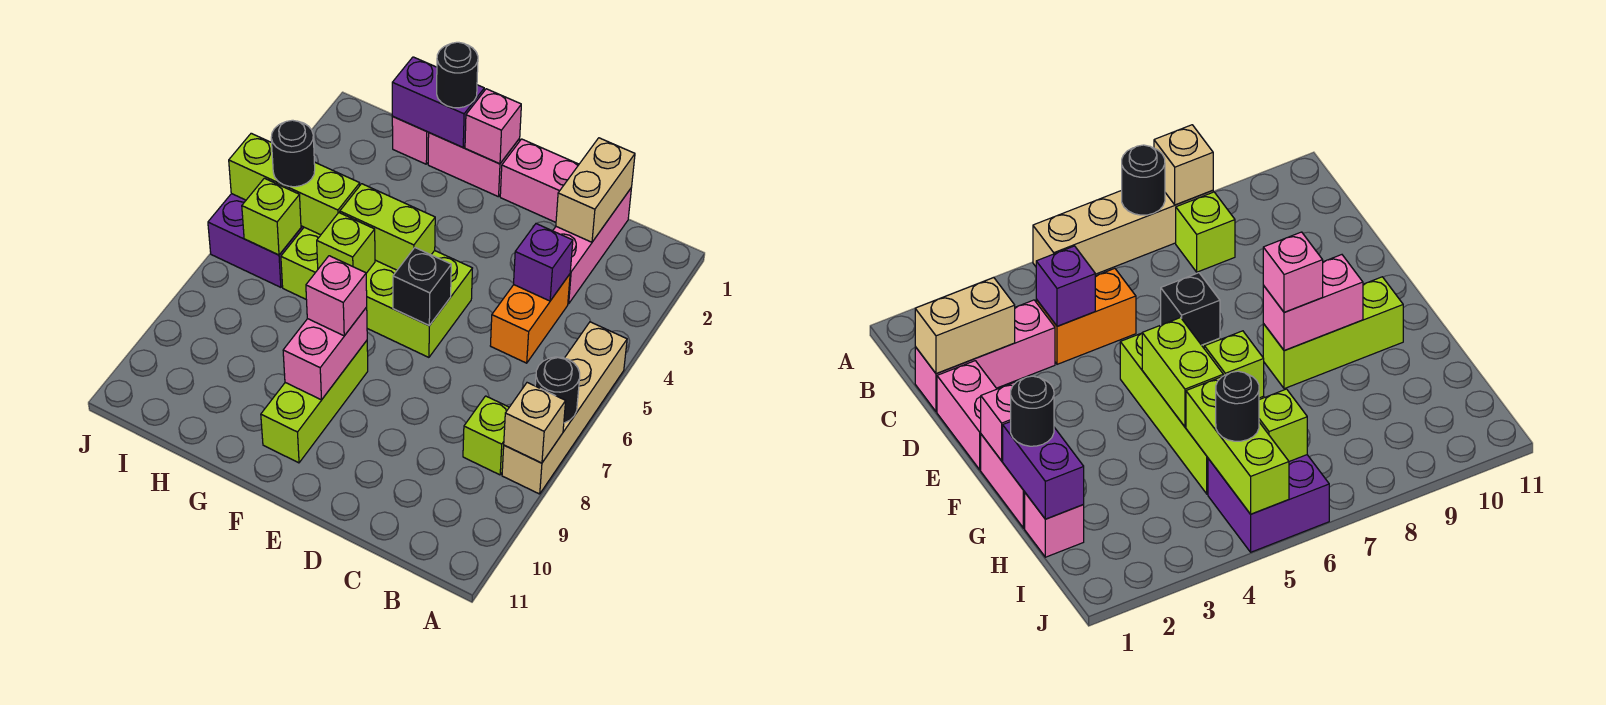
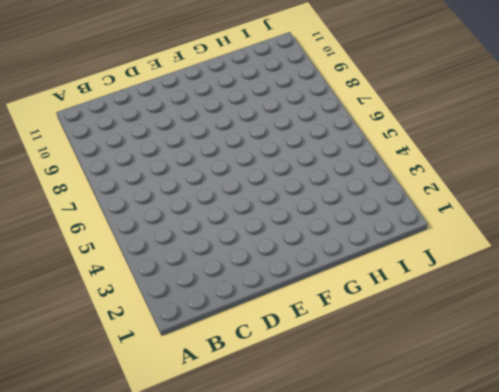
none -> tan brick A5:A8 level 1
none -> lime brick B8 level 1
none -> pink brick C1:C3 level 1

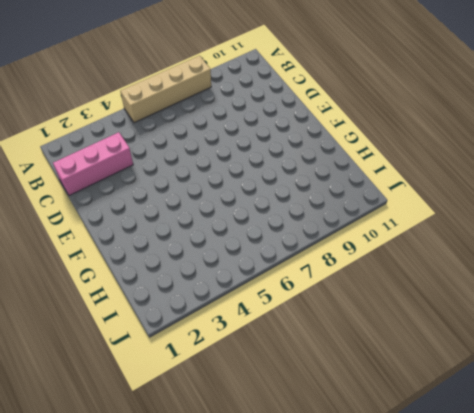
none -> lime brick B8 level 1
none -> orange brick C4:C5 level 1
none -> pink brick D1:E1 level 1

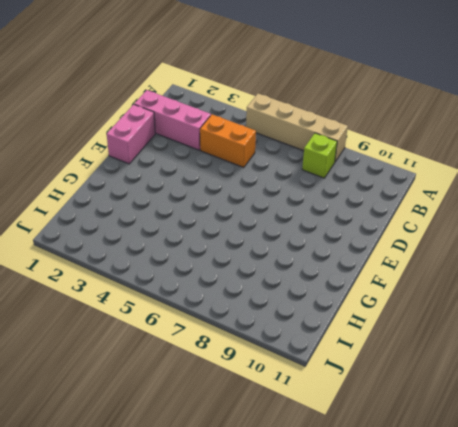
none -> lime brick E5:H6 level 1
none -> pink brick F1:G1 level 1
none -> lime brick F8:F10 level 1

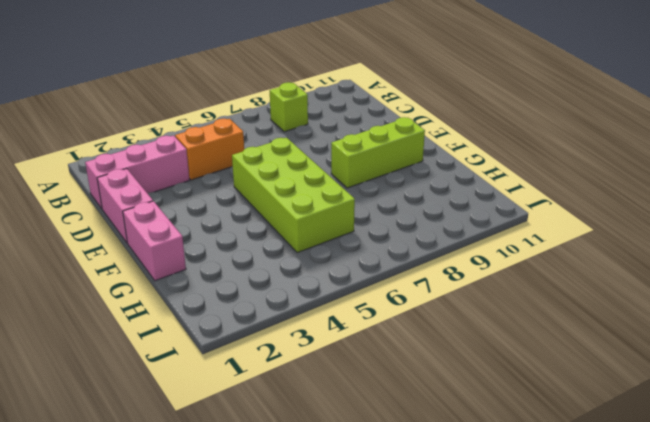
none -> tan brick A5:A8 level 1
none -> pink brick H1 level 1
none -> purple brick I5:J6 level 1

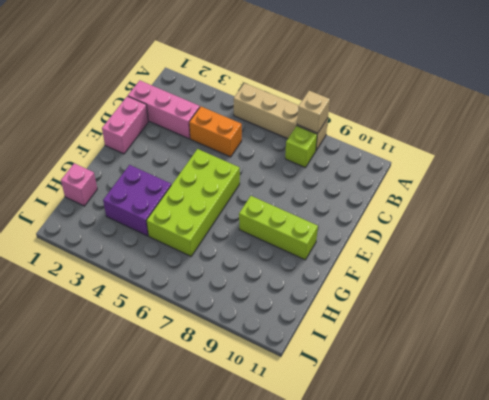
purple brick G3:H4 level 1 -> purple brick I5:J6 level 1
none -> pink brick F1:G1 level 1
none -> black round brick A7 level 2
none -> tan brick C1:C2 level 2

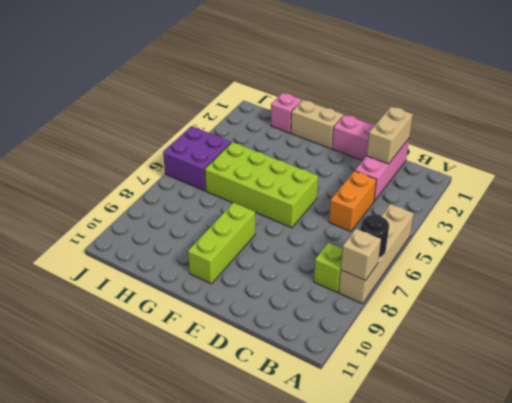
tan brick F1:G1 level 1 -> pink brick F1:G1 level 1
none -> purple brick C4 level 2
none -> black brick E6 level 2
none -> pink brick F1 level 2

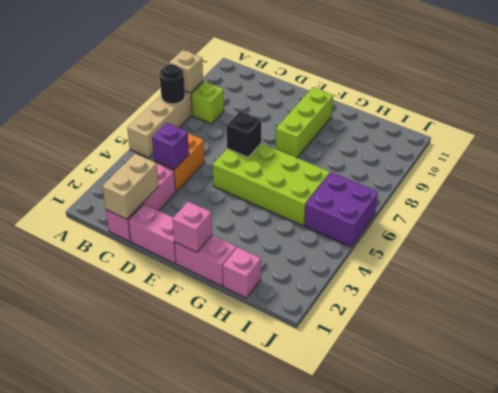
none -> lime brick F5:G5 level 2
none -> pink brick F8:F9 level 2
none -> purple brick G1:H1 level 2

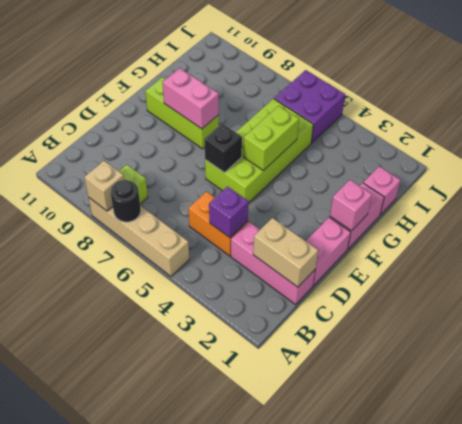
none -> purple brick G1:H1 level 2
none -> lime brick G6 level 2
none -> lime brick H5:J5 level 2

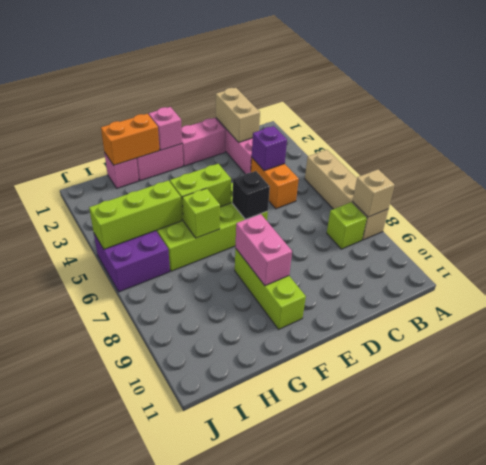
orange brick G1:H1 level 2 -> purple brick G1:H1 level 2
none -> black round brick A7 level 2
none -> lime brick I6 level 2
none -> pink brick F8 level 3

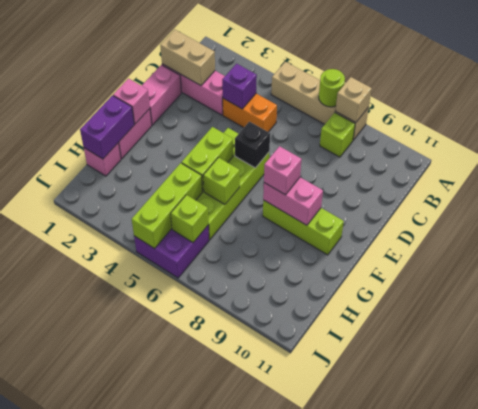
lime round brick A7 level 2 -> black round brick A7 level 2
none -> black round brick G1 level 3
none -> black round brick I5 level 3

